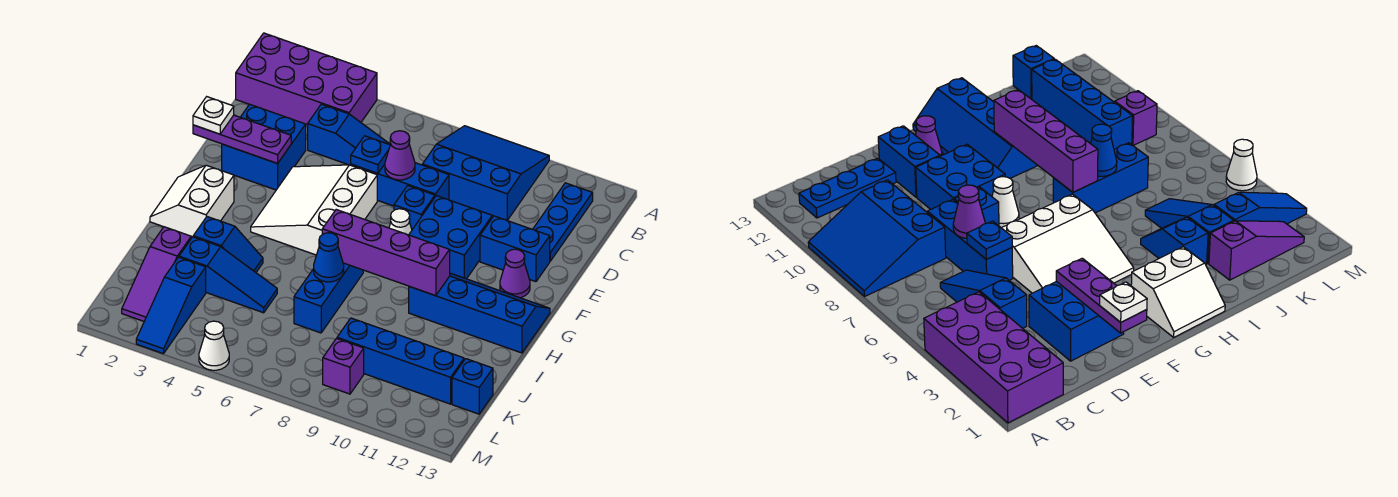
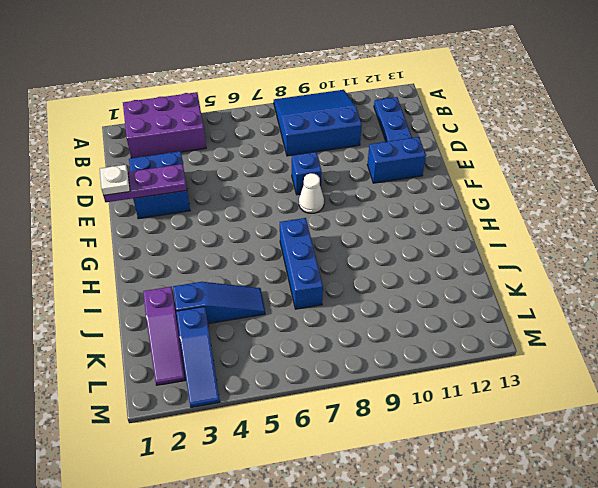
purple brick A2:B4 level 1 -> purple brick A1:B4 level 1
none -> blue slope C4:C6 level 1 top 4
none -> blue brick D6:D8 level 1
none -> white slope E4:G6 level 1 top 6

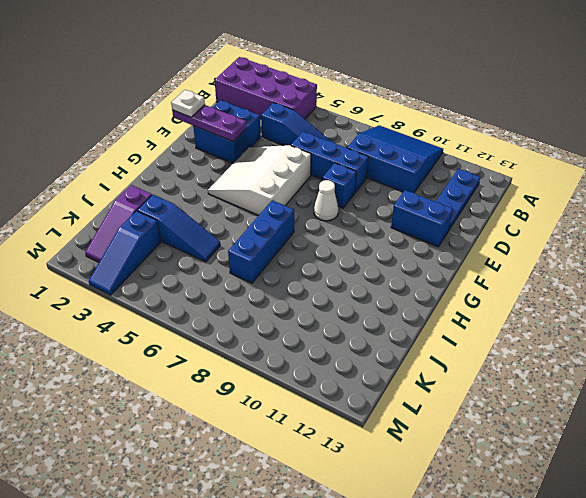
none -> blue brick E9:F10 level 1
none -> purple cone F12 level 1
none -> white slope G1:H2 level 1 top 2

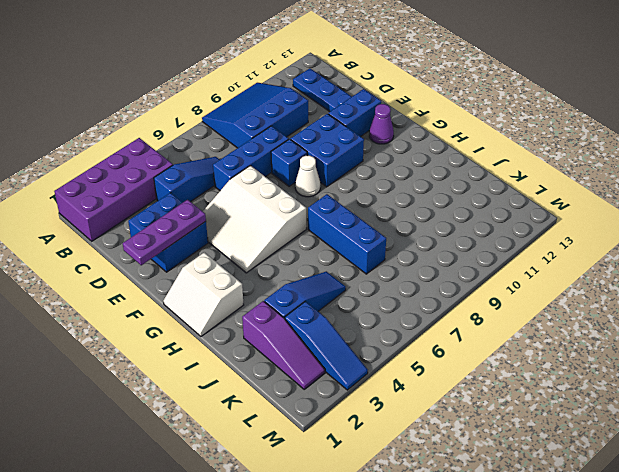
none -> blue slope G10:H13 level 1 top H
none -> blue slope I3:I4 level 1 top 3
none -> blue brick K9:K12 level 1

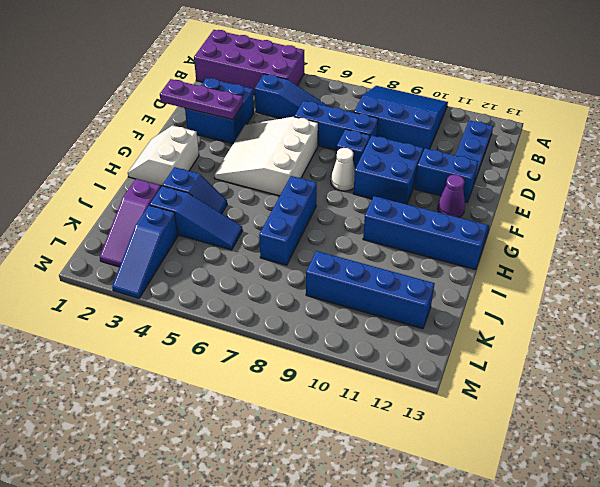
none -> blue brick K13 level 1
none -> purple brick L9 level 1
none -> white cone M5 level 1

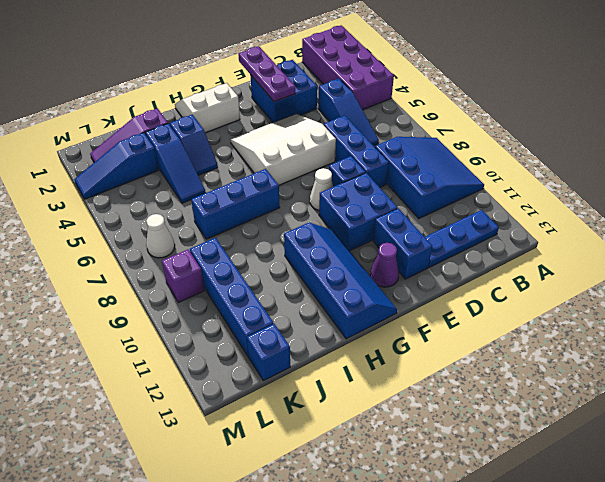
white cone L7 level 1 -> white cone M5 level 1
none -> blue plate D6 level 2
none -> purple cone D7 level 2
none -> purple brick H7:H10 level 2

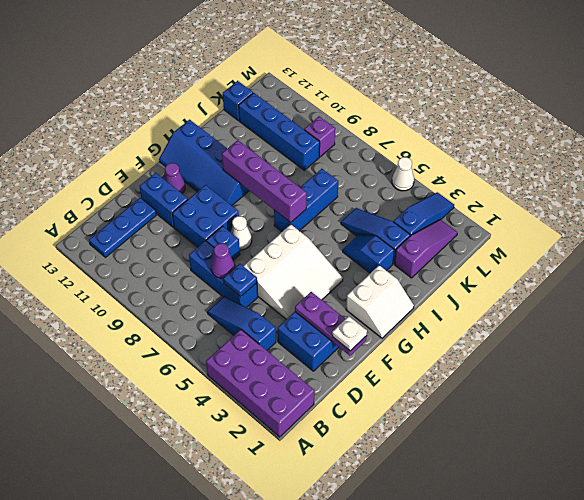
none -> blue slope A8:C10 level 1 top C
none -> blue cone I7 level 2

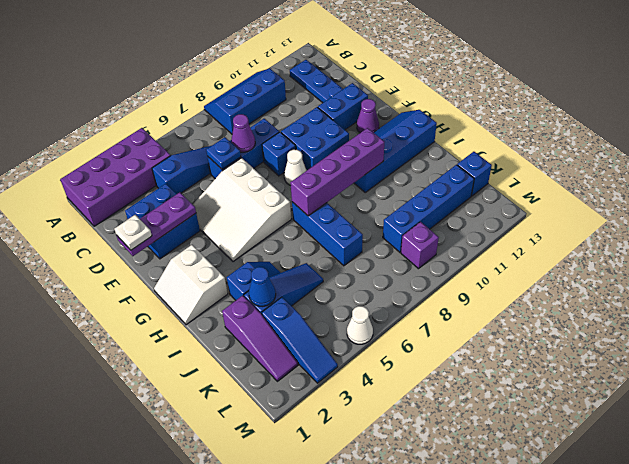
blue slope A8:B10 level 1 top B -> blue slope A8:C10 level 1 top C
blue cone J3 level 2 -> blue cone I7 level 2

